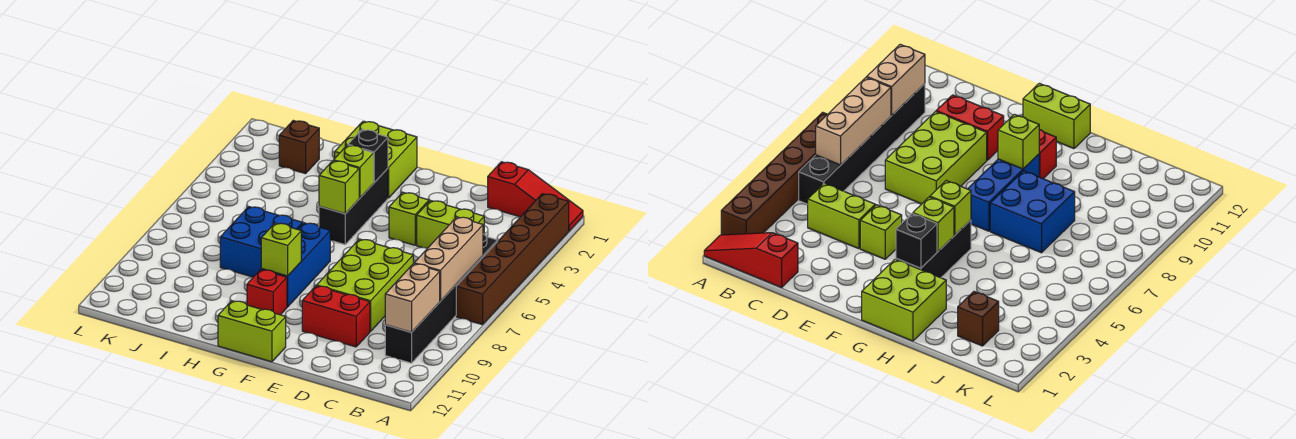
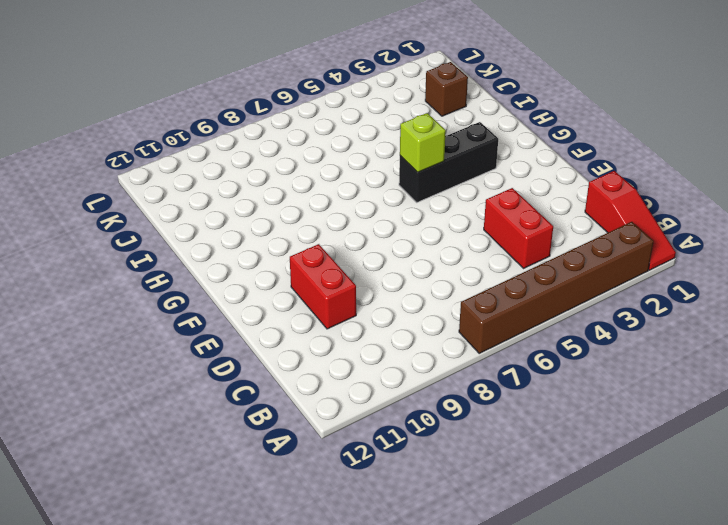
red brick C4:D4 level 1 -> lime brick C4:D4 level 1
none -> black brick B5:B10 level 1
none -> lime brick D7:E9 level 1
none -> lime brick E4 level 1

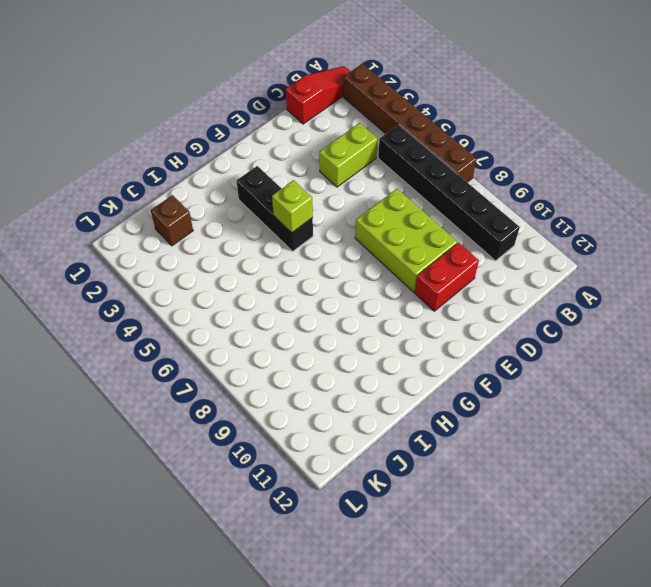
none -> lime brick E4 level 1
none -> lime brick F12:G12 level 1
none -> lime brick G1:H2 level 1

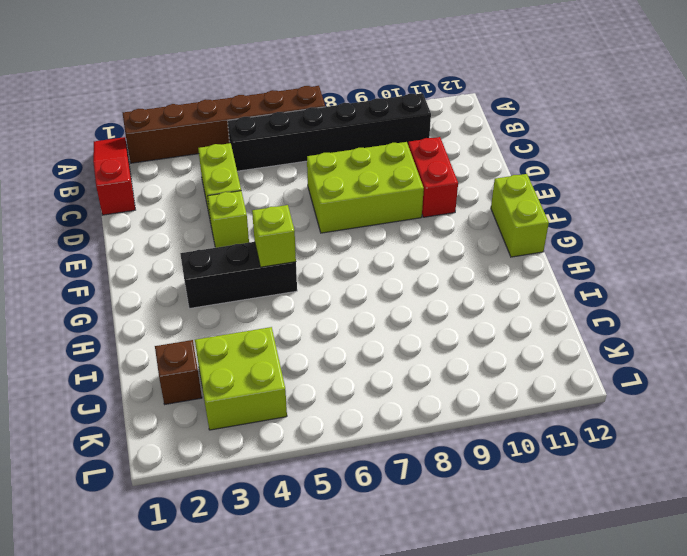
lime brick J3:K4 level 1 -> lime brick G1:H2 level 1
none -> blue brick G7:G9 level 1
none -> red brick G10 level 1
none -> blue brick H7:I8 level 1

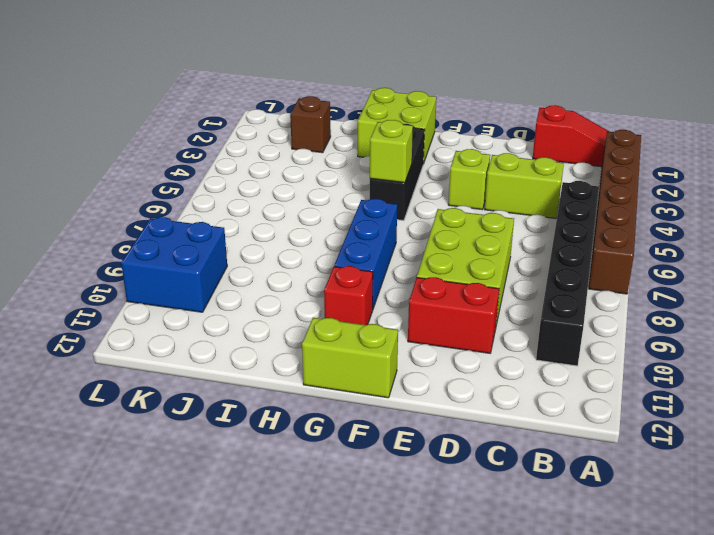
blue brick K9:L10 level 1 -> blue brick H7:I8 level 1
none -> tan brick B6:B8 level 2
none -> tan brick B9:B10 level 2
none -> black brick G3 level 2

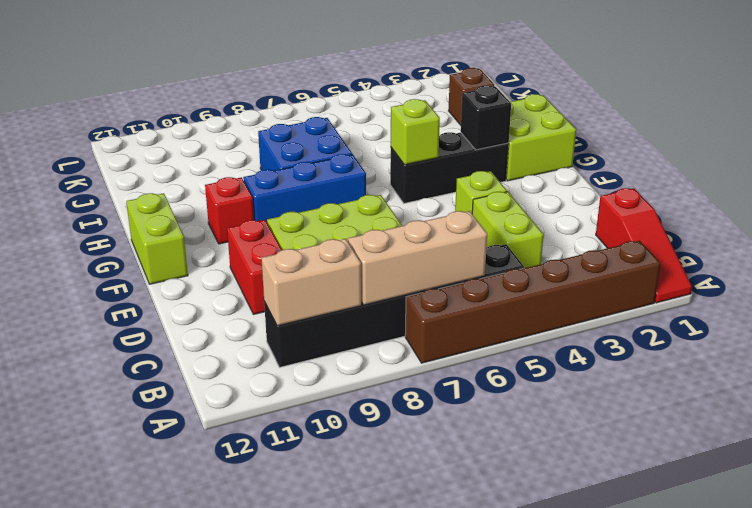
none -> lime brick G4 level 2
none -> lime brick G9 level 2

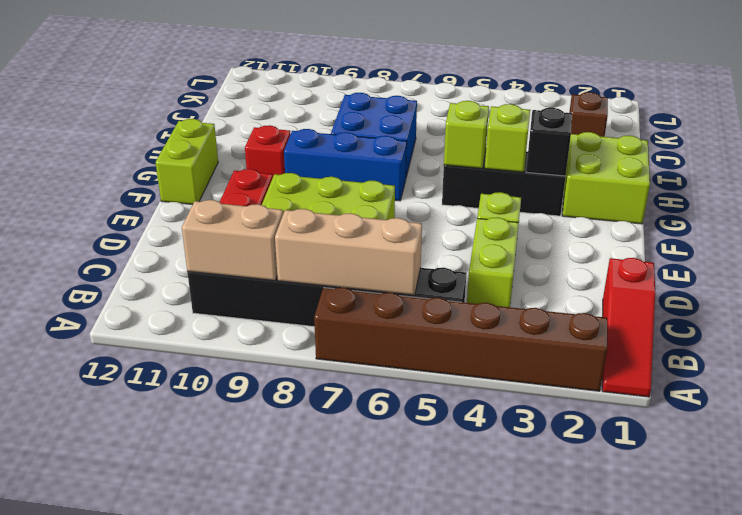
none -> lime brick G9 level 2

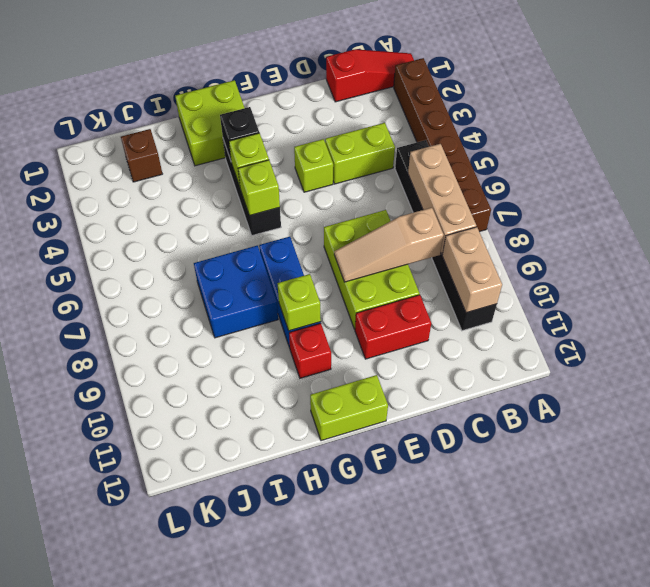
tan slope C8:E8 level 2 top C -> none

